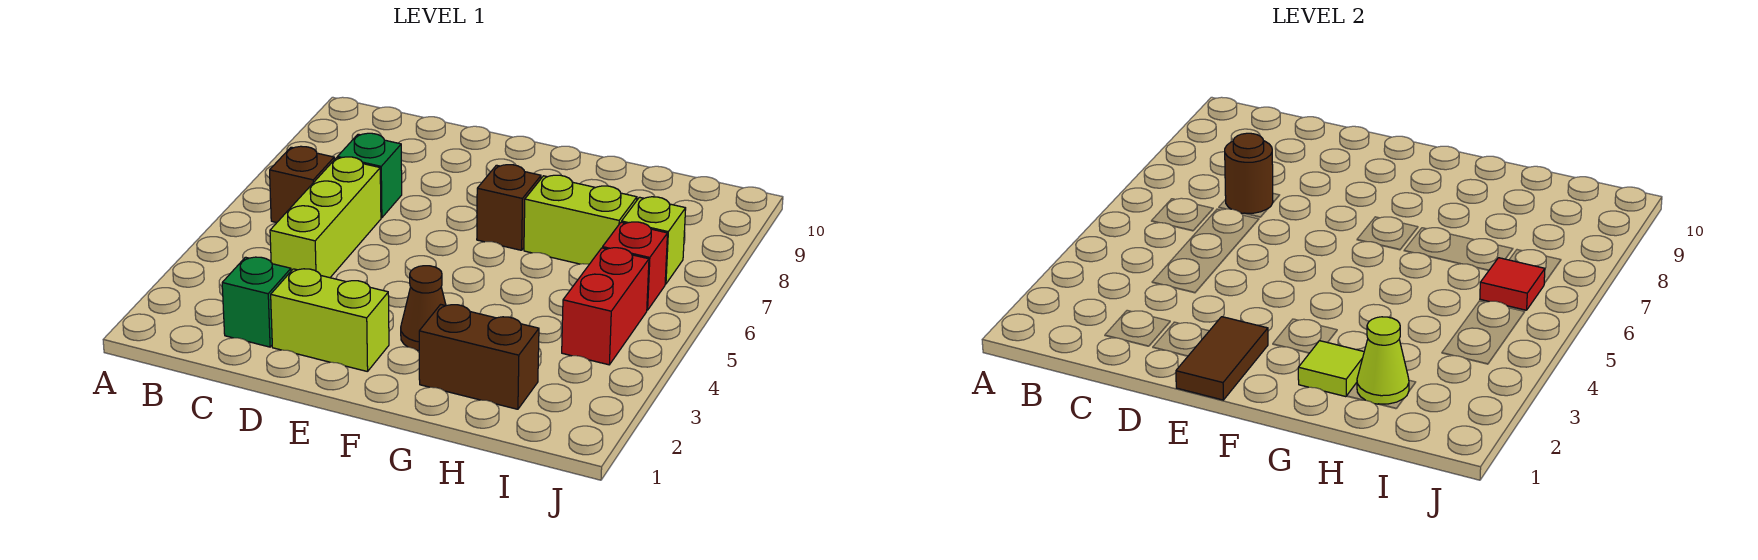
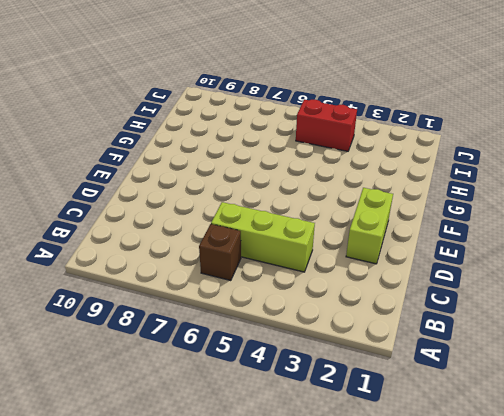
none -> green brick C2 level 1
none -> green brick C7 level 1
none -> brown cone F3 level 1

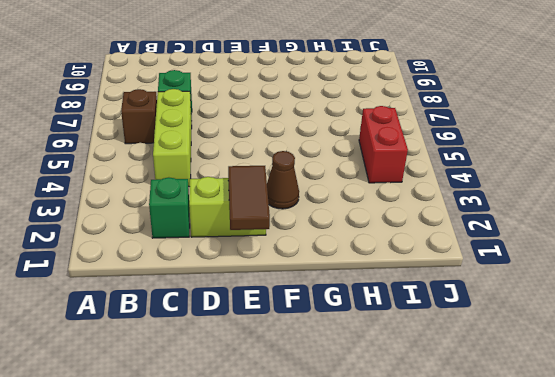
none -> brown brick F7 level 1
none -> brown brick G2:H2 level 1
none -> lime brick G7:H7 level 1

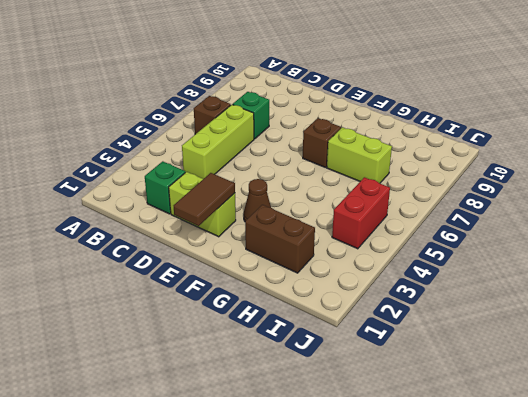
none -> red brick I6 level 1
none -> lime brick I7 level 1
none -> brown round brick C7 level 2

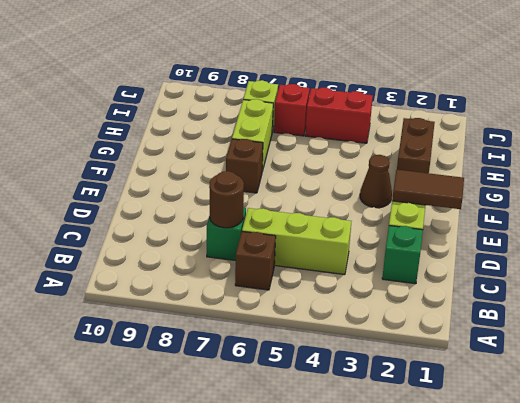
none -> lime tile G2 level 2
none -> lime cone H2 level 2
none -> red tile I6 level 2

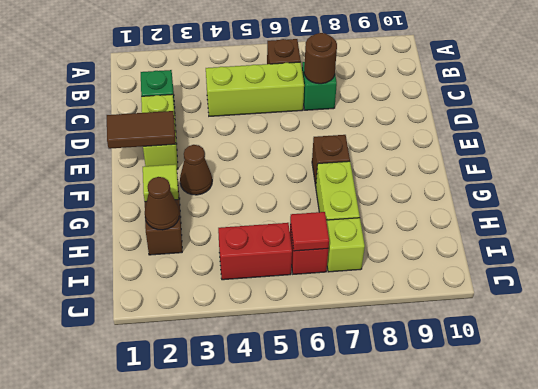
brown cone H2 level 2 -> lime cone H2 level 2

